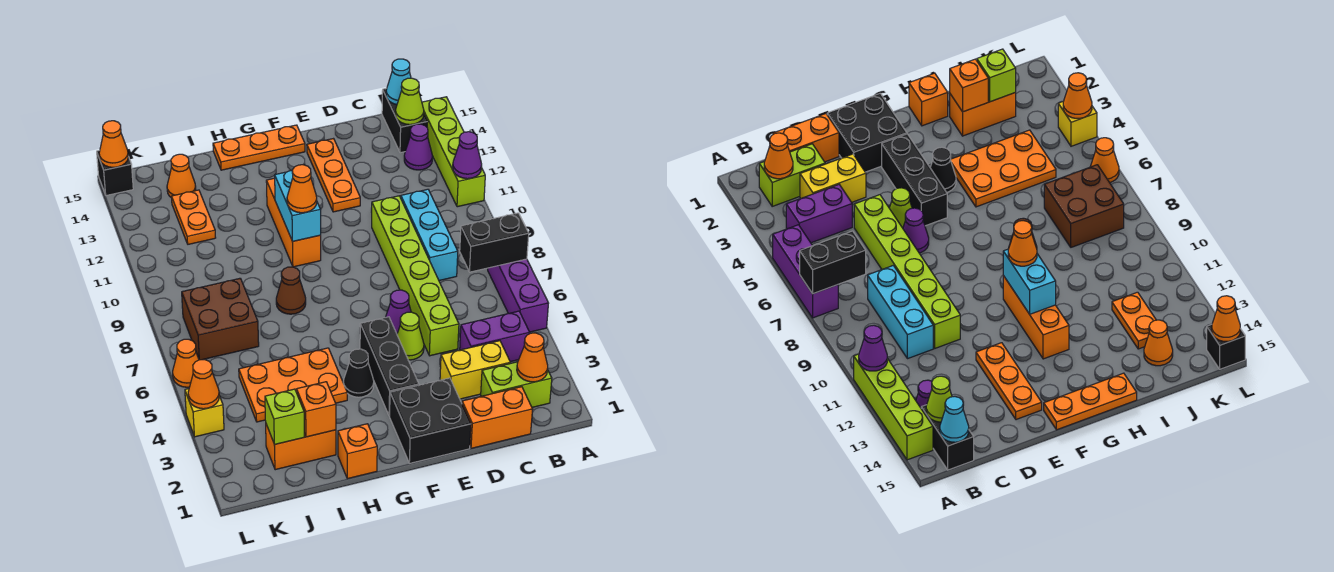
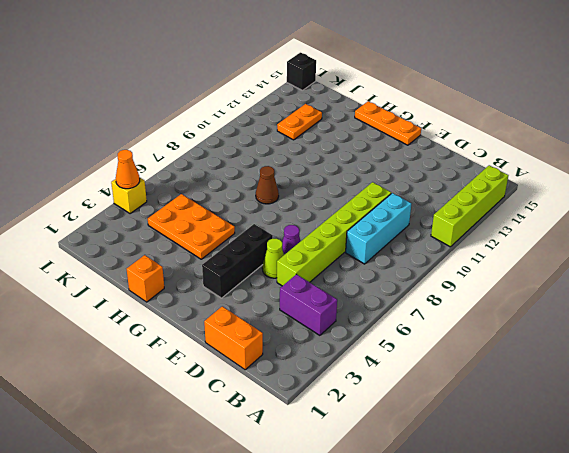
none -> purple brick A5:A7 level 1
none -> lime brick B2:C2 level 1
none -> purple cone B13 level 1
none -> black brick B14:B15 level 1

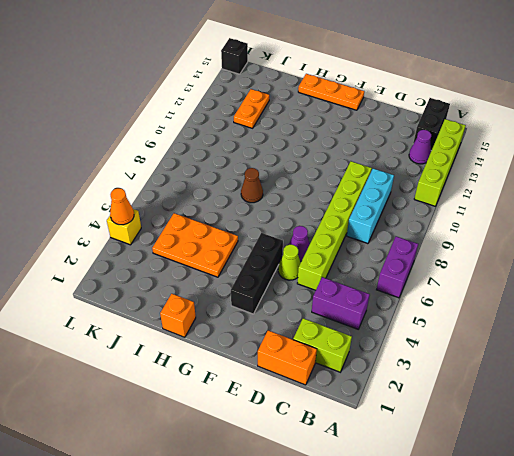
purple brick A6:A7 level 1 -> purple brick A5:A7 level 1
none -> yellow brick C3:D3 level 1
none -> black brick E1:F2 level 1
none -> orange plate E12:E14 level 1
none -> black cone G4 level 1

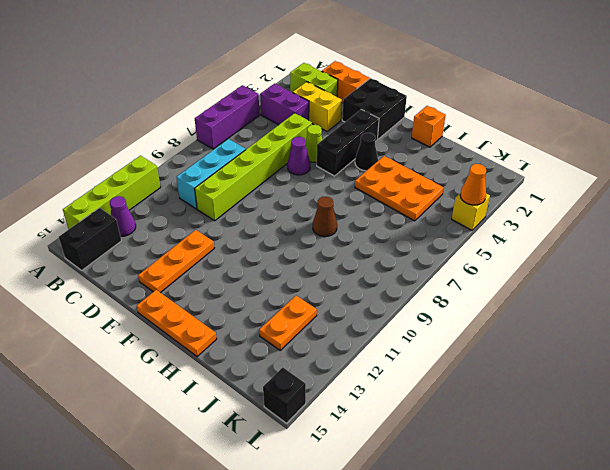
none -> orange brick G10:G12 level 1
none -> orange brick I2:J2 level 1
none -> brown brick J7:K8 level 1
none -> orange cone J14 level 1

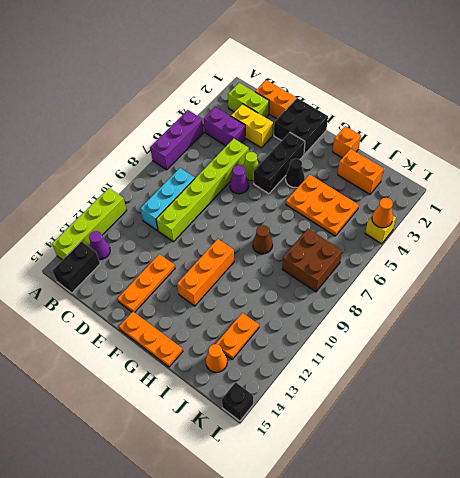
none -> orange cone L6 level 1
none -> black brick A7:B7 level 2
none -> purple cone A11 level 2
none -> orange cone B2 level 2

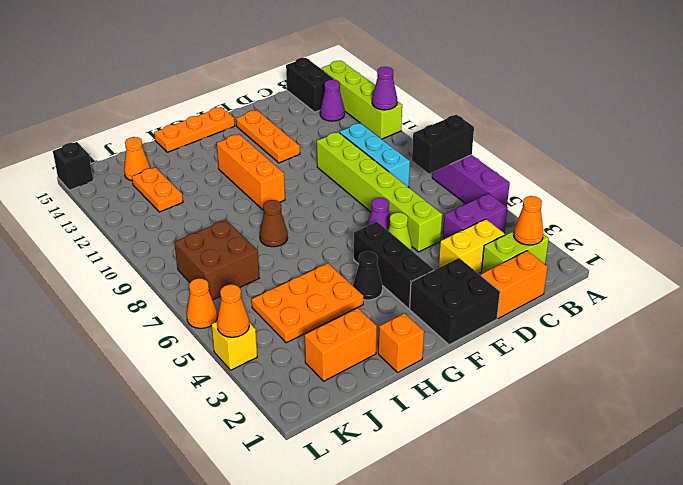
none -> lime cone B14 level 2
none -> cyan cone B15 level 2
none -> cyan brick G10:G11 level 2
none -> orange brick I2 level 2

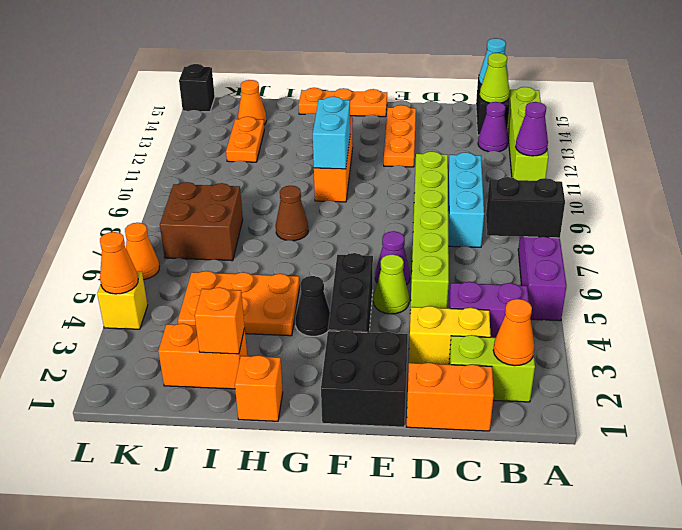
none -> lime brick J2 level 2
none -> orange cone L15 level 2
none -> orange cone G10 level 3

